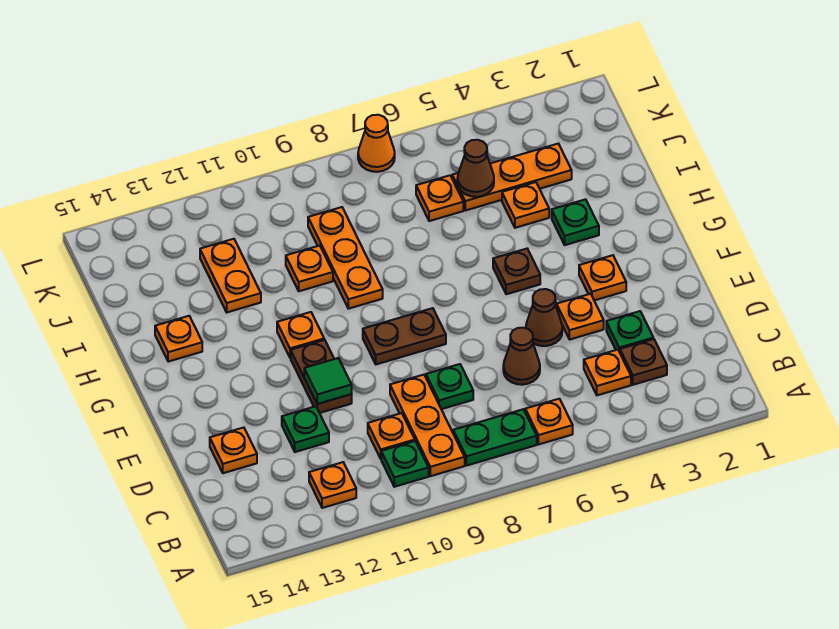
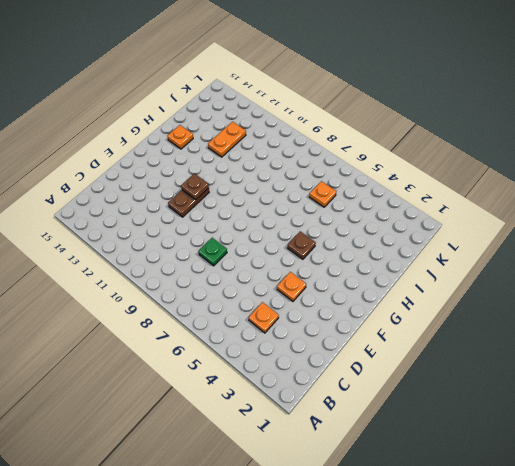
brown plate F11 level 2 -> brown plate C3 level 1
none -> orange plate B6 level 1
none -> green plate B7:B8 level 1
none -> orange plate B9:D9 level 1
none -> green plate B10 level 1

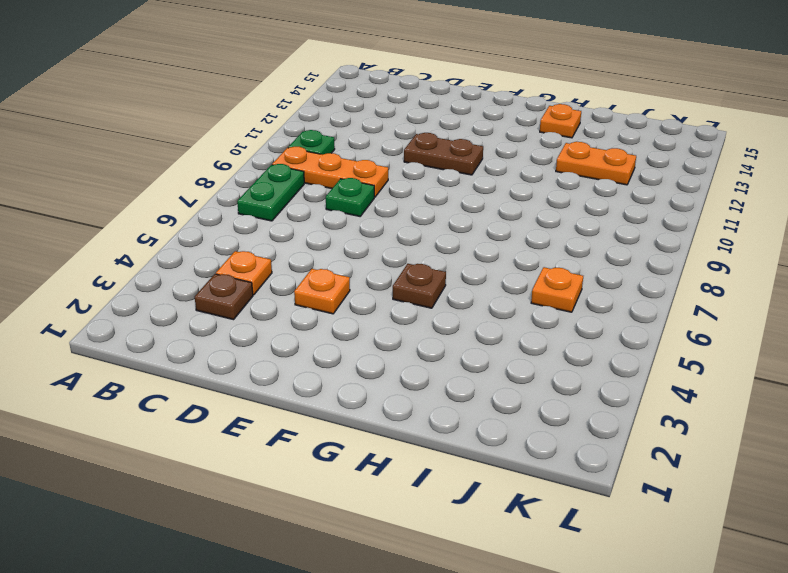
none -> orange plate B6 level 1
none -> orange plate B12 level 1
none -> orange plate C10 level 1
none -> green plate D3 level 1

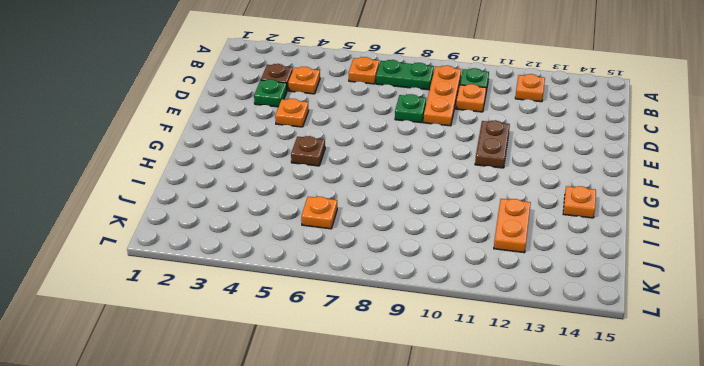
none -> brown cone D6 level 1
none -> green plate D12 level 1
none -> orange plate D14 level 1
none -> brown cone E5 level 1

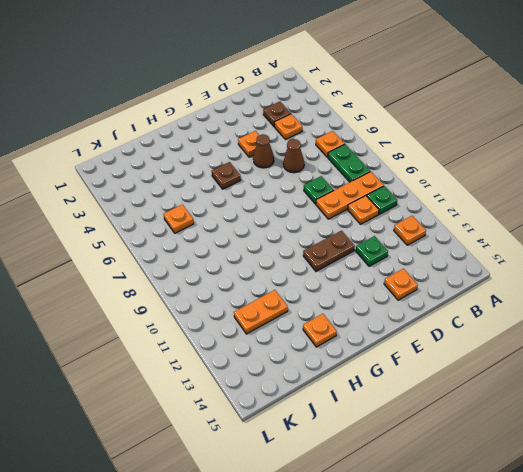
none -> green plate D3 level 1
none -> orange plate F3 level 1
none -> brown plate F8:F9 level 1
none -> orange plate G11 level 1

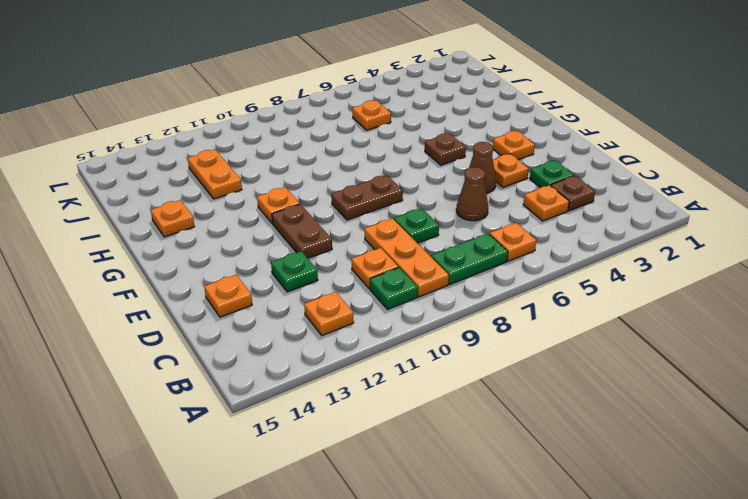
none -> green plate H3 level 1
none -> orange plate H9:J9 level 1
none -> orange plate I4 level 1
none -> orange plate I10 level 1

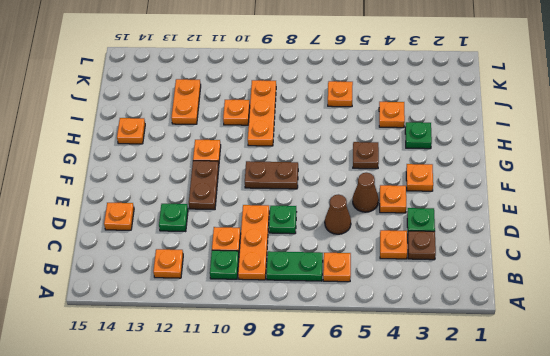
none -> orange plate J3:J5 level 1
none -> orange cone L7 level 1
none -> green tile E11 level 2
none -> brown cone J5 level 2

